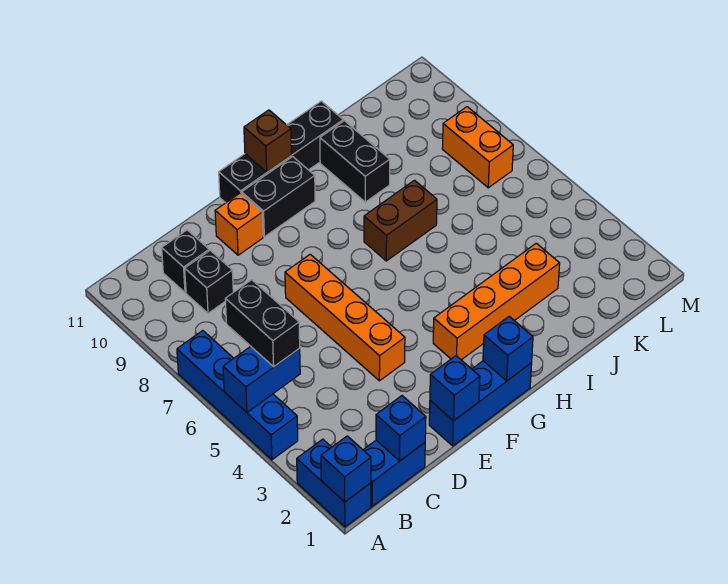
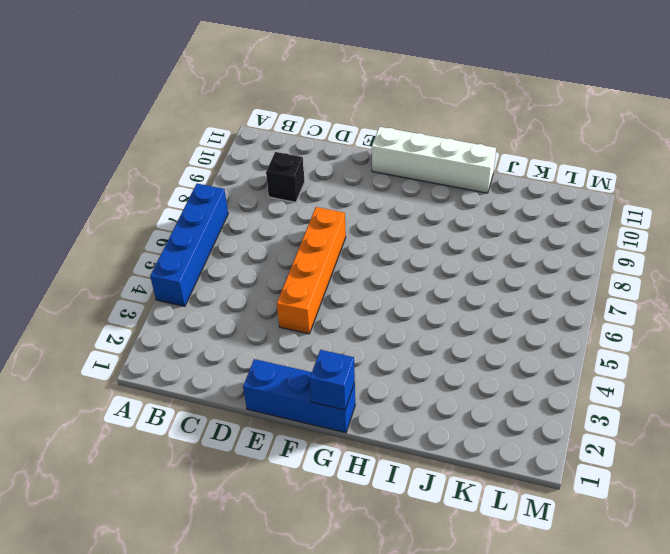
white brick F11:I11 level 1 -> black brick F11:I11 level 1
none -> blue brick A1:A2 level 1
none -> blue brick B1:C1 level 1
none -> black brick C10 level 1

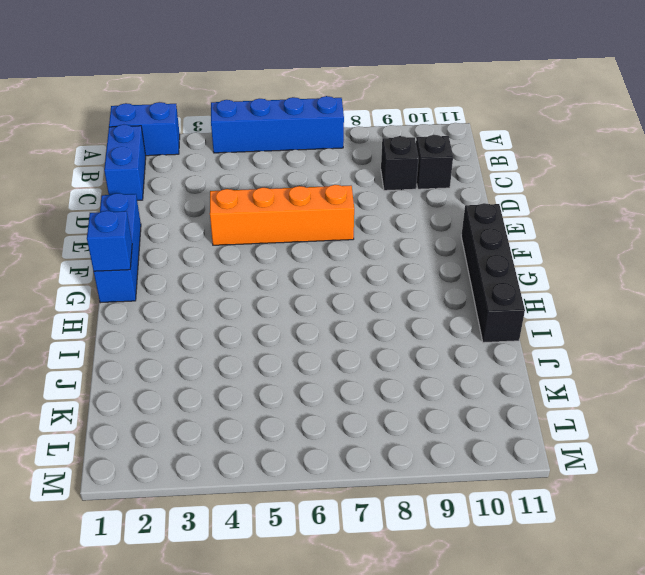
none -> orange brick E10 level 1
none -> black brick F10:G10 level 1
none -> orange brick G3:J3 level 1

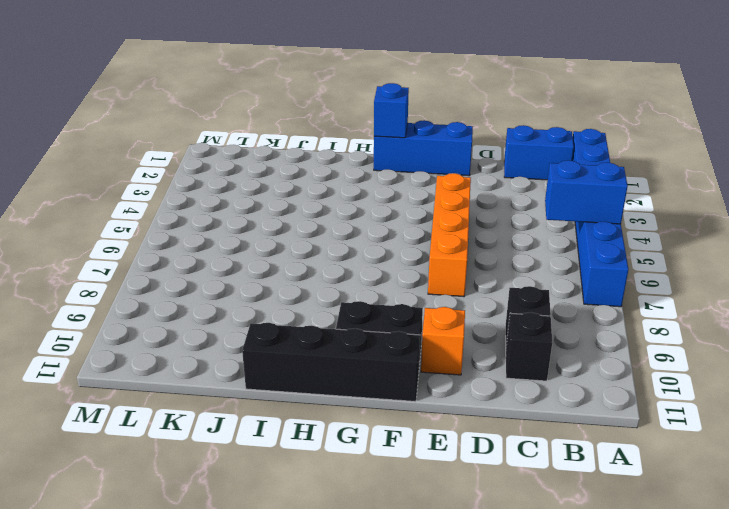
none -> orange brick G3:J3 level 1
none -> brown brick H7:I7 level 1
none -> black brick I9:I10 level 1

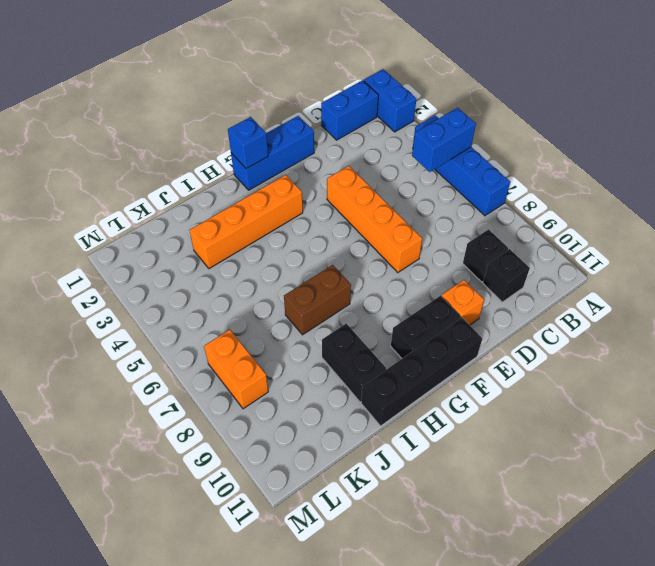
none -> blue brick A1 level 2
none -> blue brick C1 level 2
none -> blue brick E1 level 2

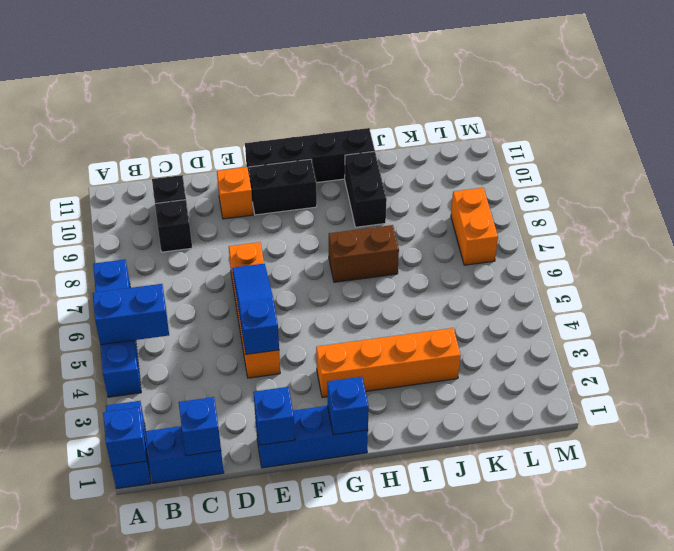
blue slope E4:E6 level 2 top 4 -> none
none -> brown brick G11 level 2
none -> black brick B5:B6 level 3

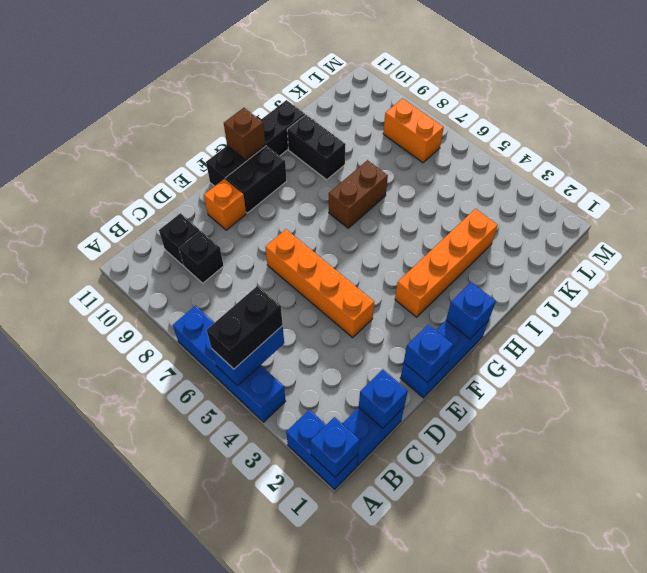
black brick A5:B5 level 3 -> black brick B5:B6 level 3

